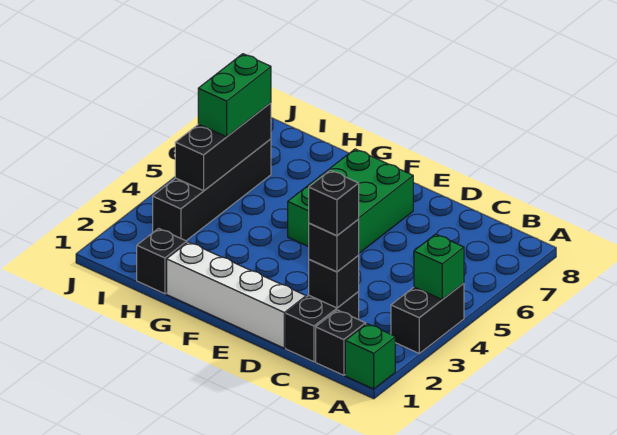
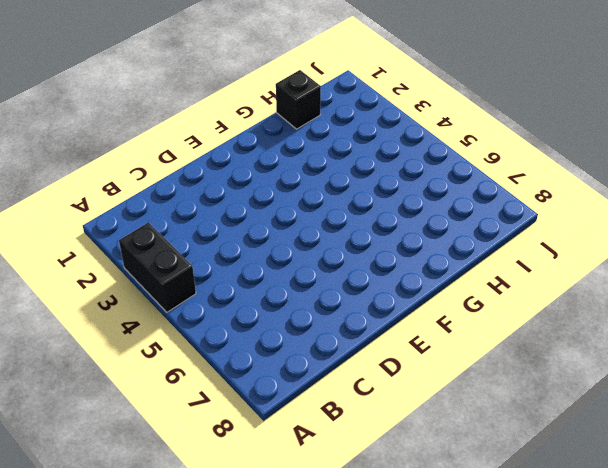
none -> green brick A1 level 1
none -> black brick B1 level 1
none -> black brick C1:C2 level 1

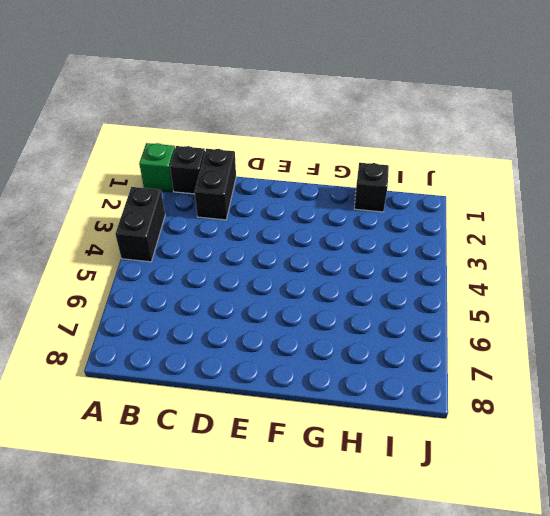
none -> white brick D1:G1 level 1
none -> green brick E5:F7 level 1
none -> black brick I3:I6 level 1

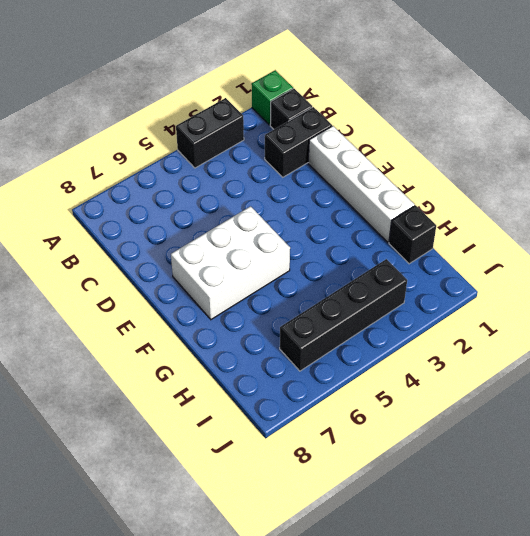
white brick E5:F7 level 1 -> green brick E5:F7 level 1
none -> green brick A4 level 2
none -> black brick C2 level 2
none -> black brick I4:I6 level 2

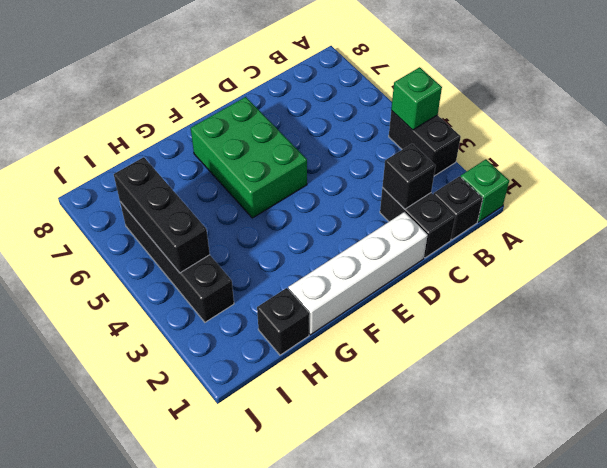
none -> black brick C2 level 3
none -> green brick I5:I6 level 3
none -> black brick C2 level 4

